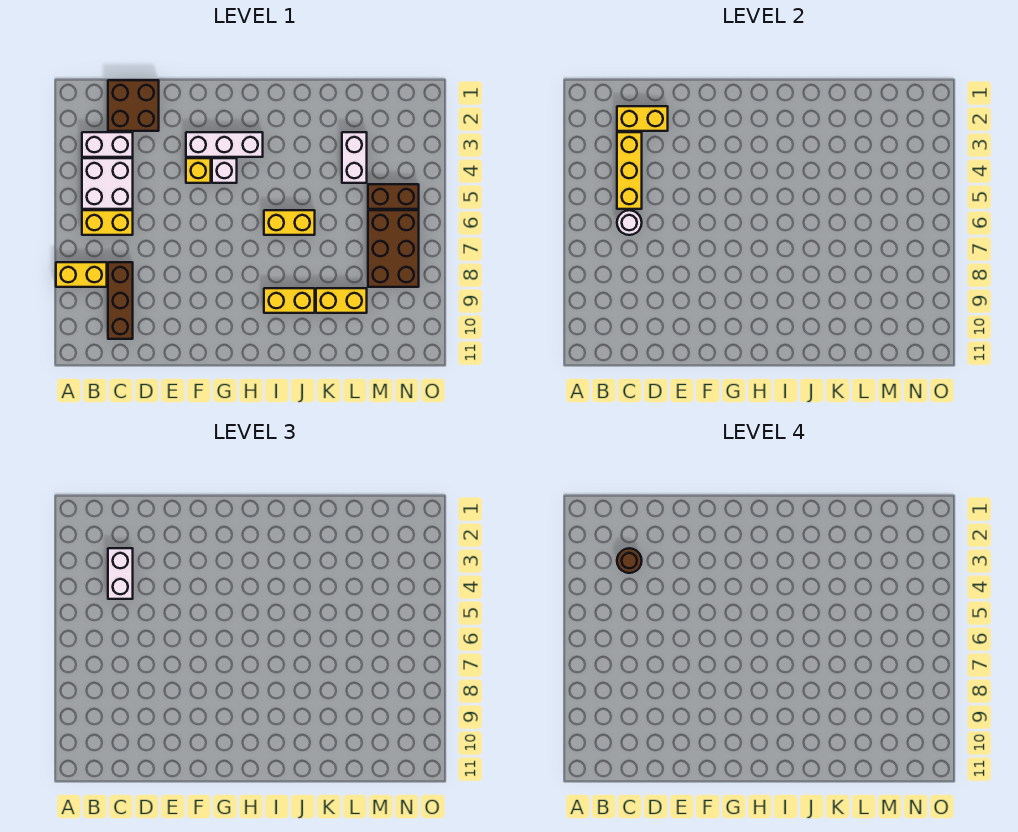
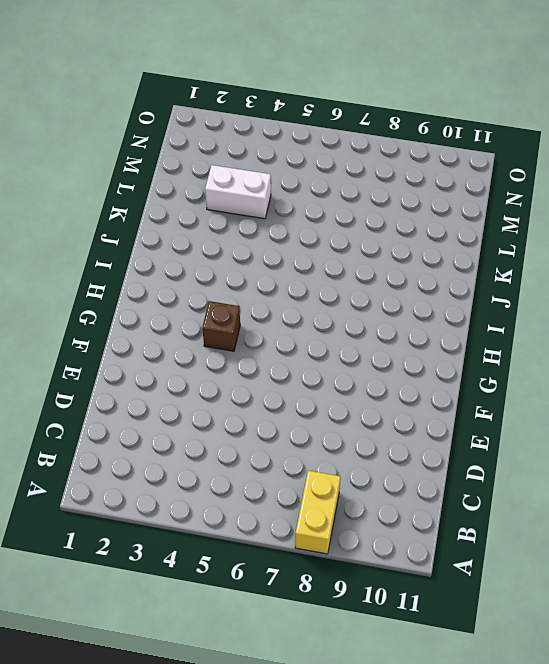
brown brick G4 level 1 -> white brick G4 level 1
none -> white brick B3:C3 level 1
none -> white brick B4:C5 level 1
none -> yellow brick B6:C6 level 1

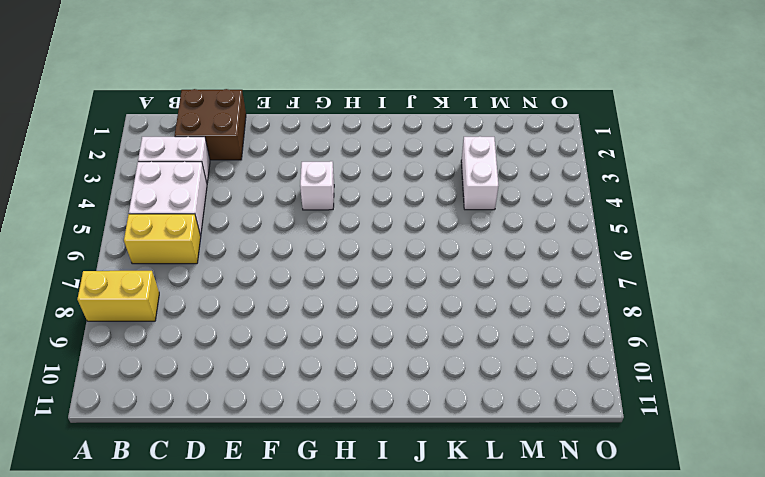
none -> brown brick C8:C10 level 1
none -> white brick F3:H3 level 1
none -> yellow brick F4 level 1

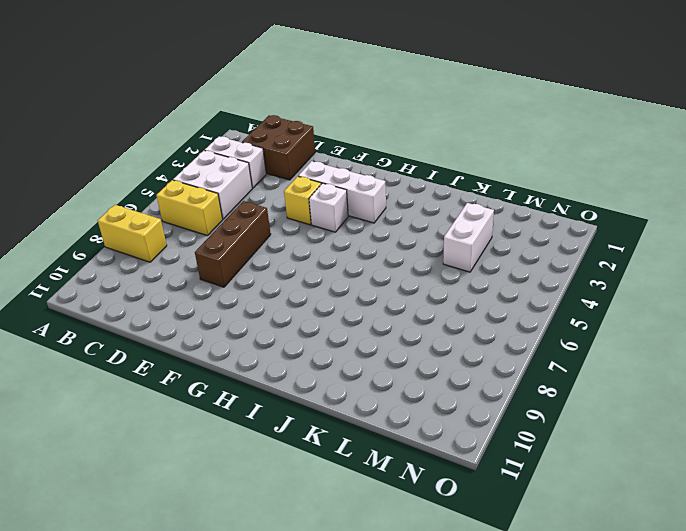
brown brick E6:E8 level 1 -> brown brick C8:C10 level 1
none -> yellow brick I6:J6 level 1
none -> yellow brick I9:J9 level 1
none -> yellow brick K9:L9 level 1

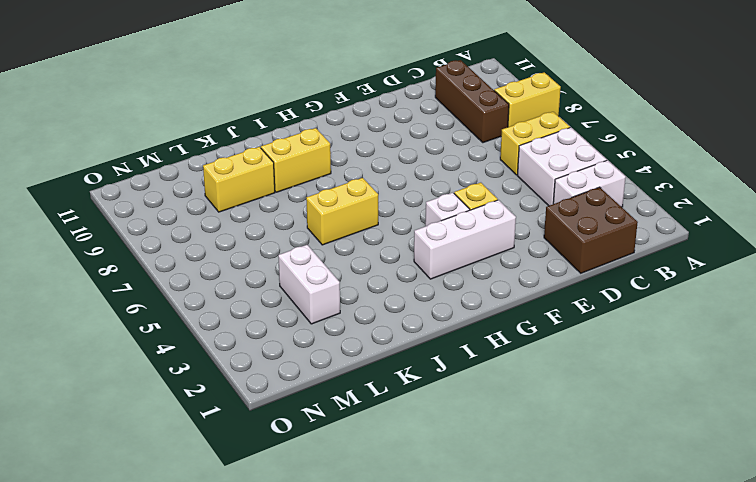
none -> brown brick M5:N5 level 1
none -> brown brick M6:N8 level 1
none -> yellow brick C2:D2 level 2

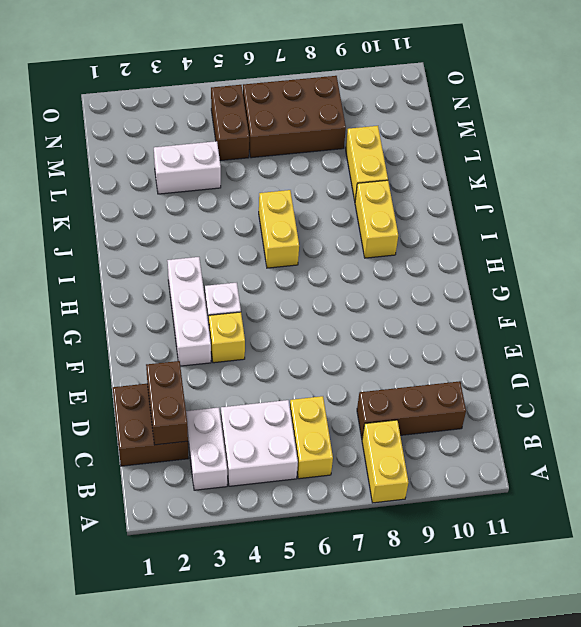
brown brick C2:D2 level 2 -> yellow brick C2:D2 level 2
none -> yellow brick C3:C5 level 2
none -> white round brick C6 level 2
none -> white brick C3:C4 level 3

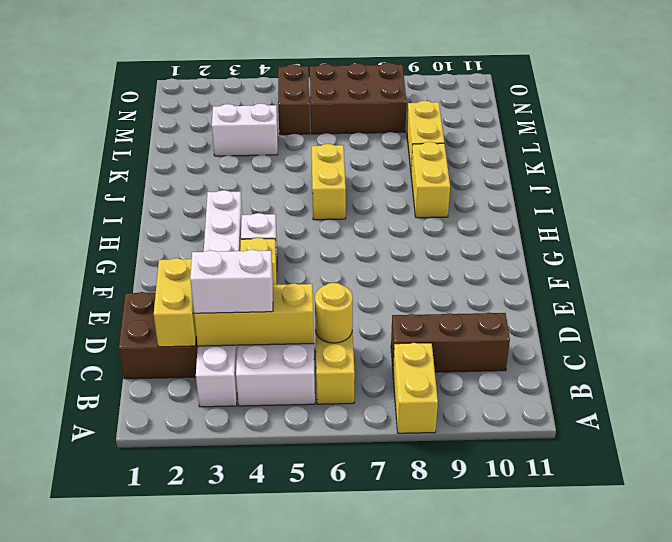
yellow round brick C6 level 2 -> white round brick C6 level 2
none -> brown round brick C3 level 4

